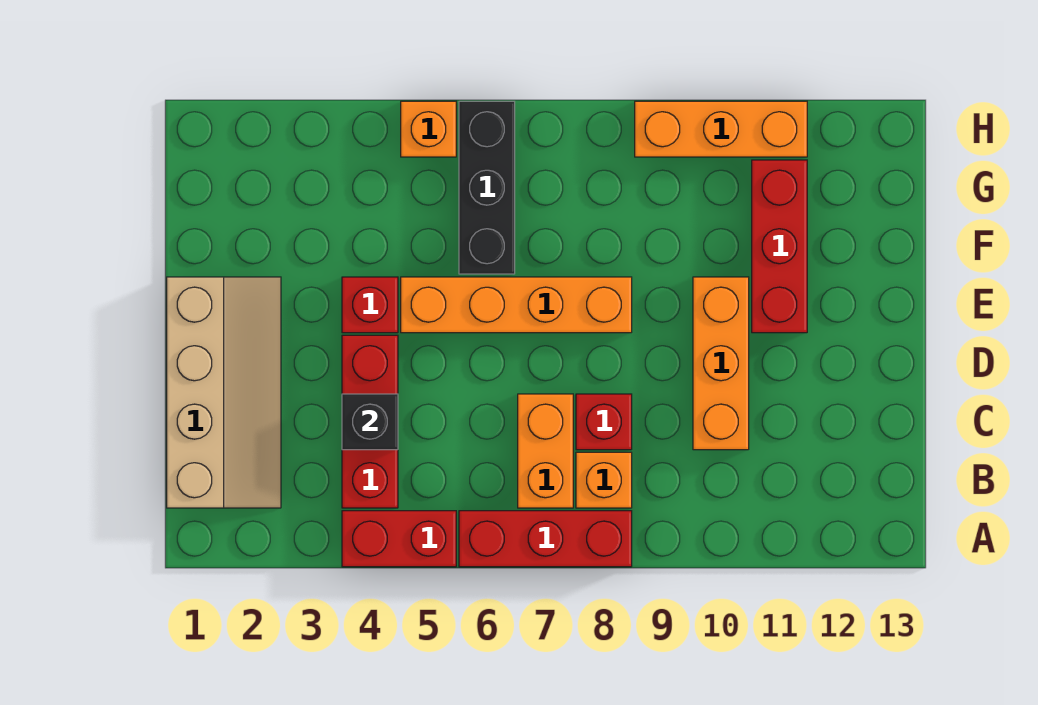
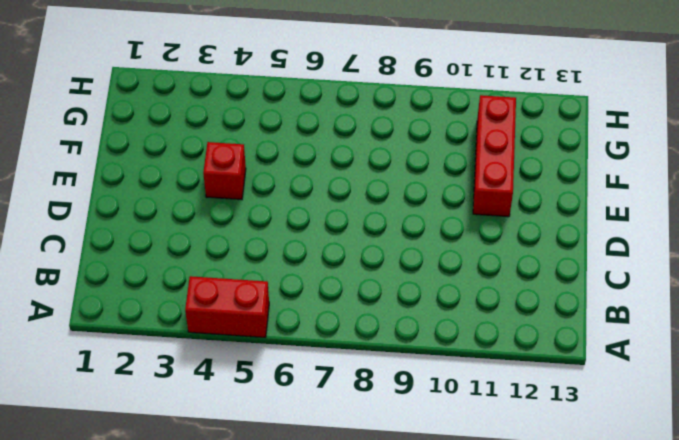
none -> red brick A6:A8 level 1
none -> tan slope B1:E2 level 1 top 1
none -> red brick B4:D4 level 1

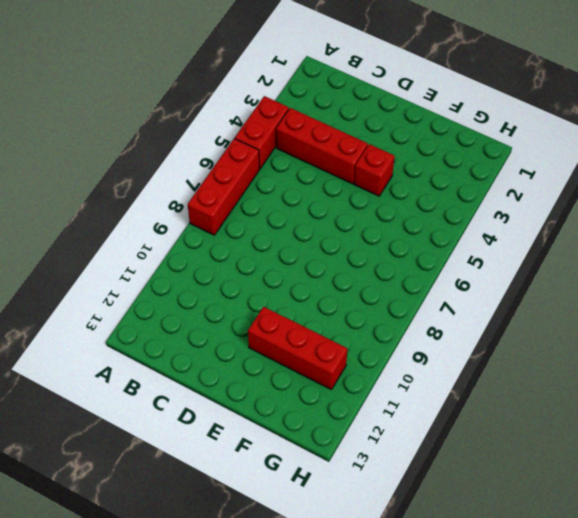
none -> tan slope B1:E2 level 1 top 1
none -> orange brick B7:C7 level 1
none -> orange brick B8 level 1

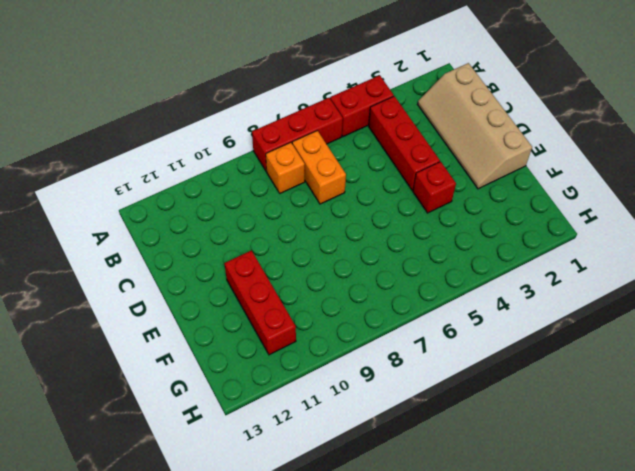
none -> red brick C8 level 1
none -> orange brick C10:E10 level 1
none -> orange brick E5:E8 level 1

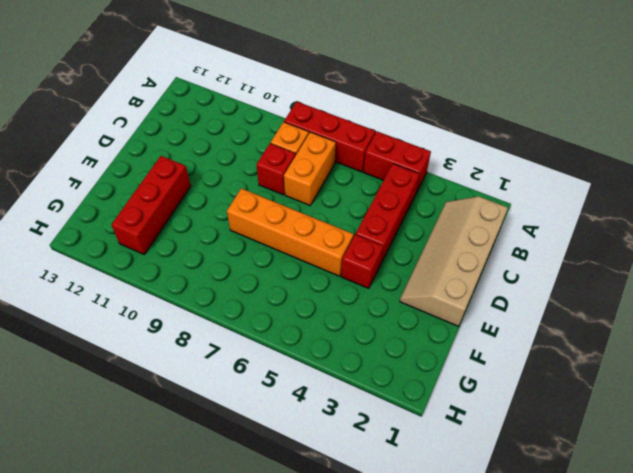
none -> orange brick C10:E10 level 1
none -> black brick F6:H6 level 1
none -> orange brick H5 level 1

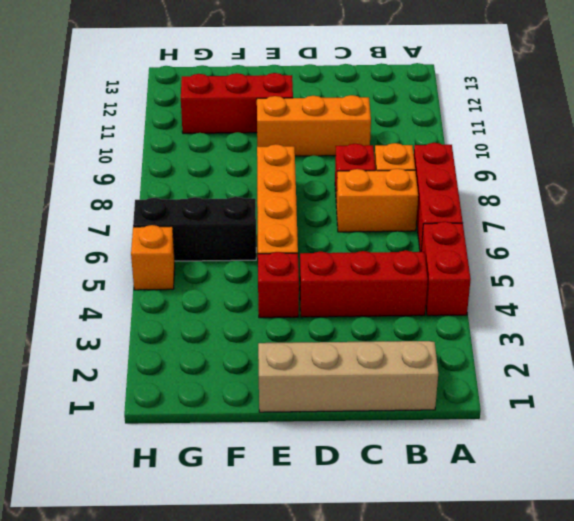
none -> orange brick H9:H11 level 1
none -> black brick C4 level 2

